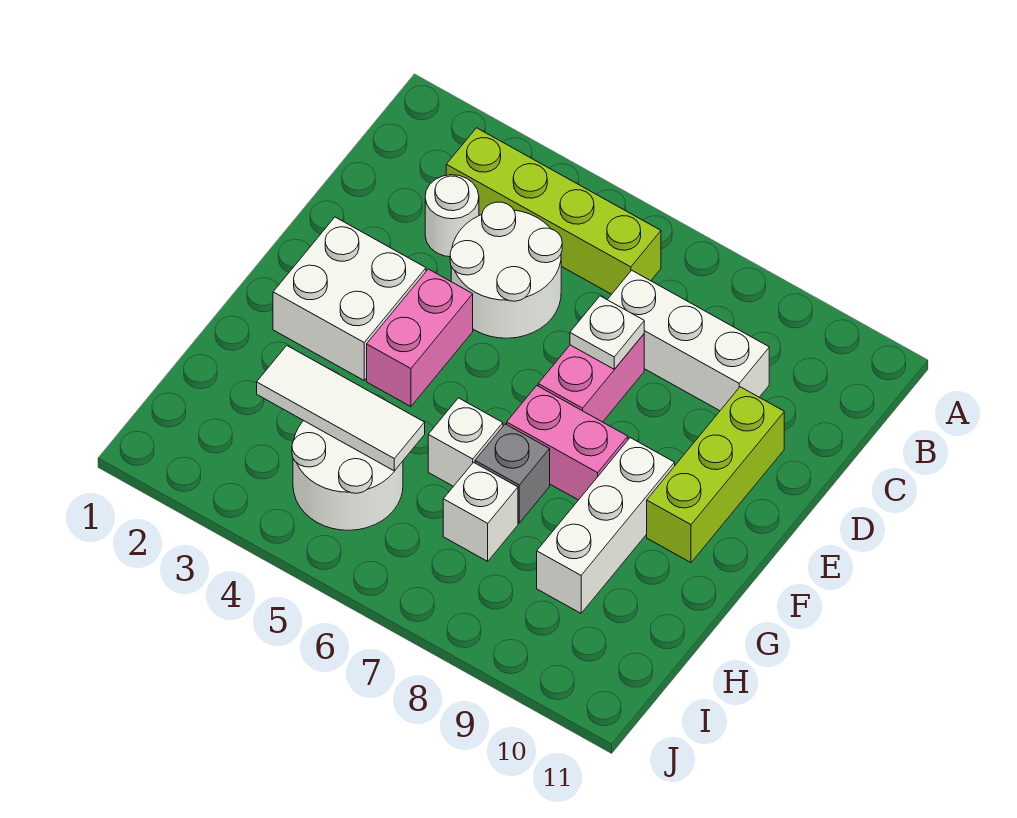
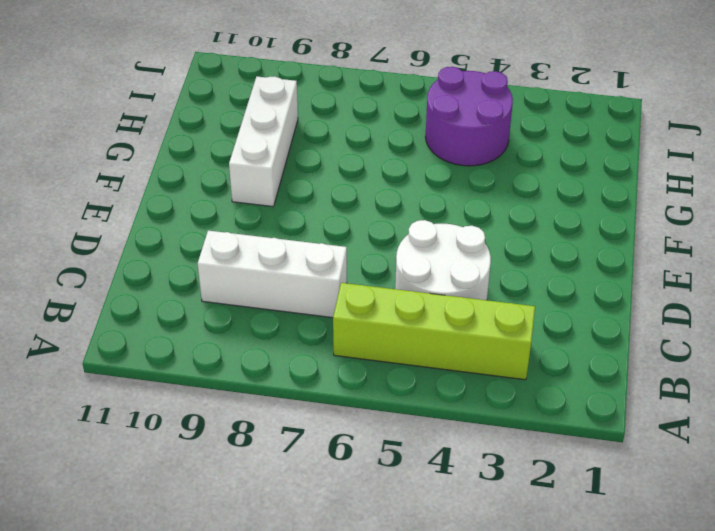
purple round brick H4:I5 level 1 -> white round brick H4:I5 level 1
none -> white round brick C3 level 1
none -> pink brick D7:E7 level 1
none -> lime brick D10:F10 level 1

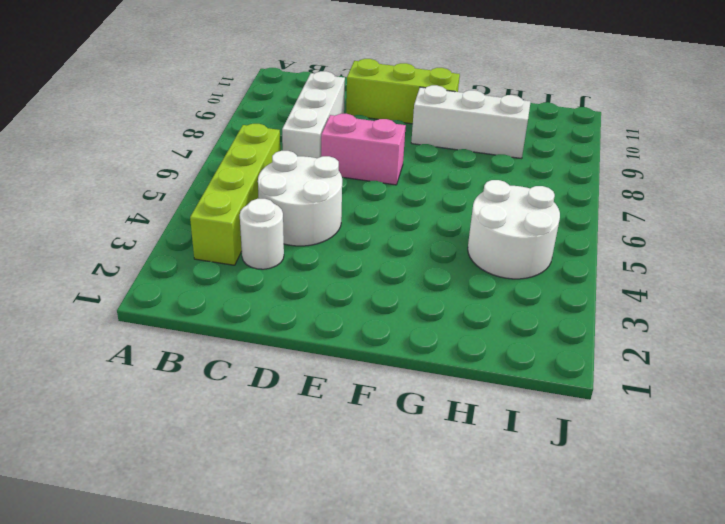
none -> white brick E2:F3 level 1
none -> pink brick E4:F4 level 1
none -> pink brick F7:F8 level 1

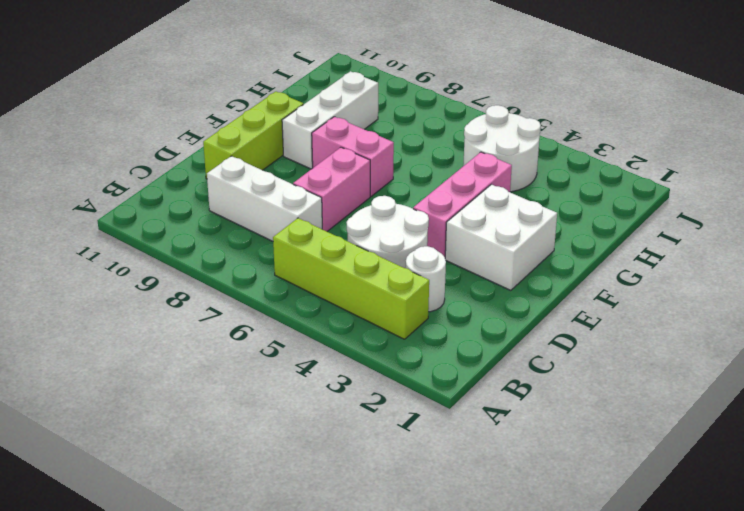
pink brick E4:G4 level 1 -> pink brick E4:F4 level 1
none -> white brick G6 level 1
none -> grey brick G7 level 1
none -> white brick H7 level 1

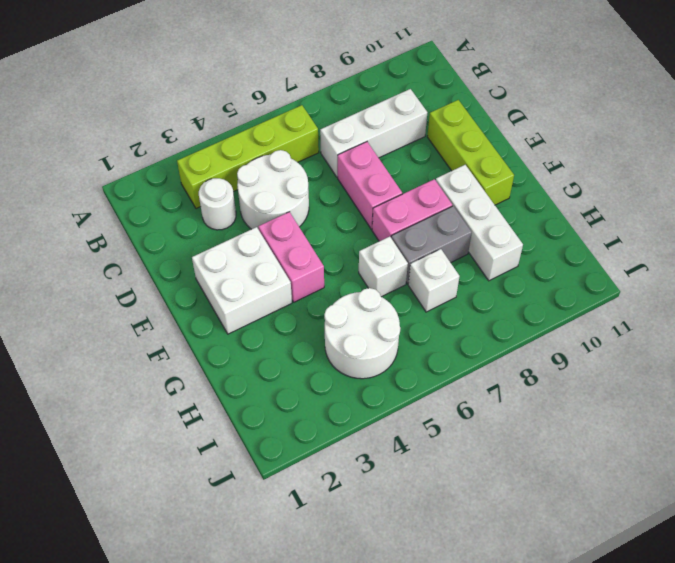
grey brick G7:G8 level 1 -> grey brick G7 level 1
none -> white plate D7 level 2
none -> white tile H3:H5 level 2

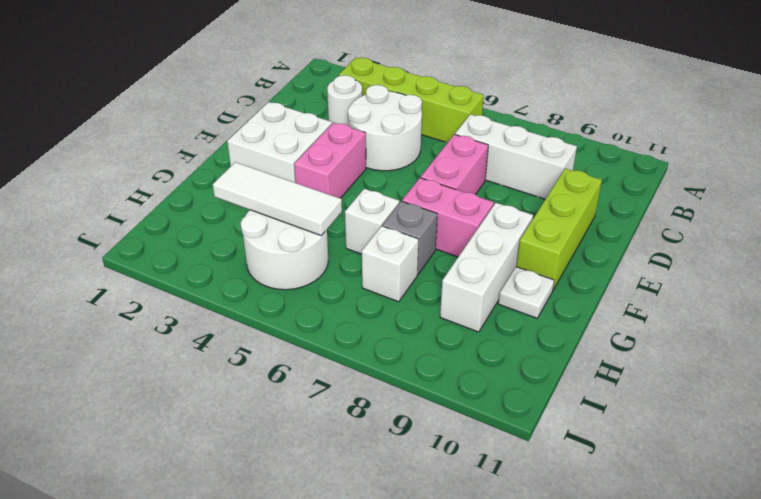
white plate G10 level 1 -> white plate D7 level 2

